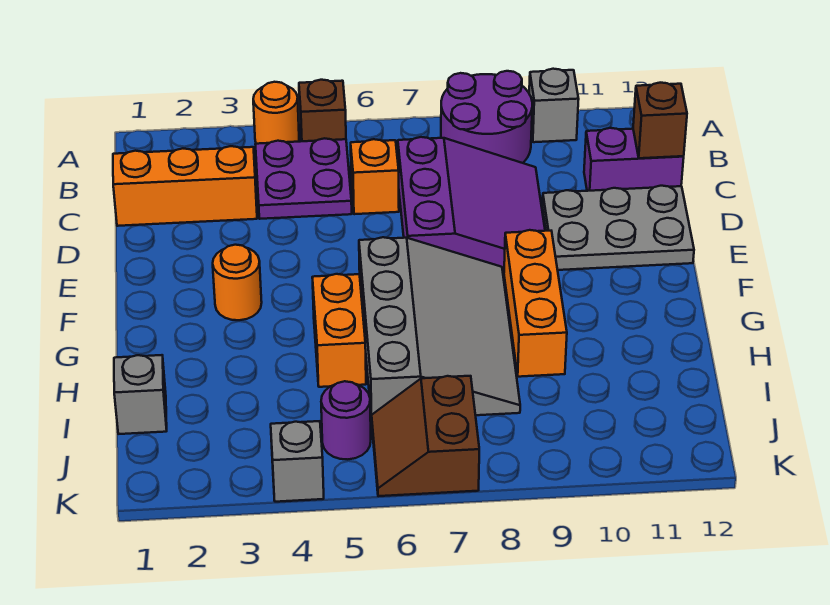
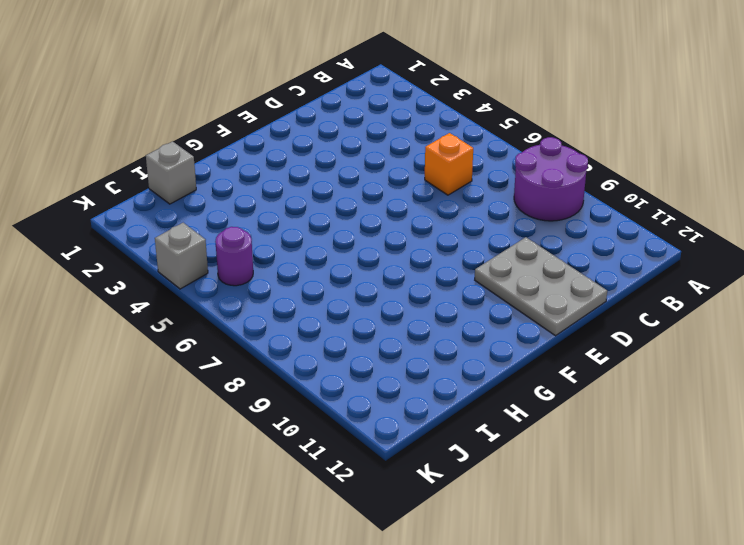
none -> orange round brick A4 level 1
none -> brown brick A5 level 1
none -> grey brick A10 level 1

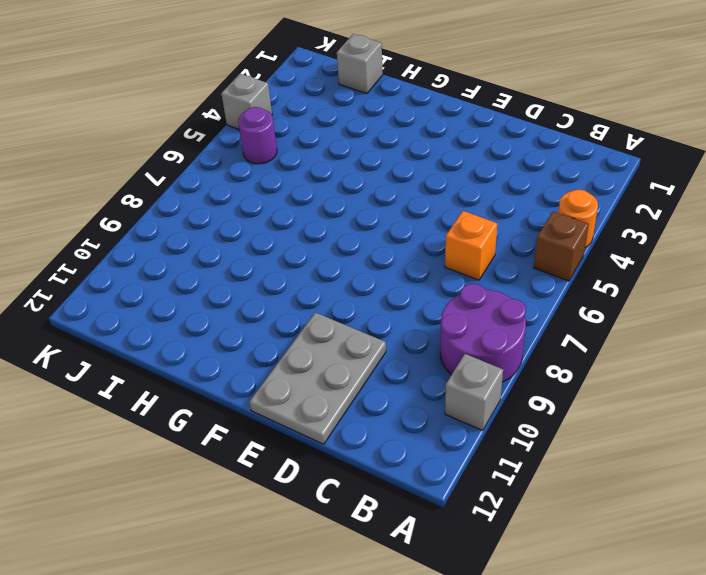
none -> purple plate B4:C5 level 1
none -> orange brick C1:C3 level 1
none -> purple slope C7:E9 level 1 top 7

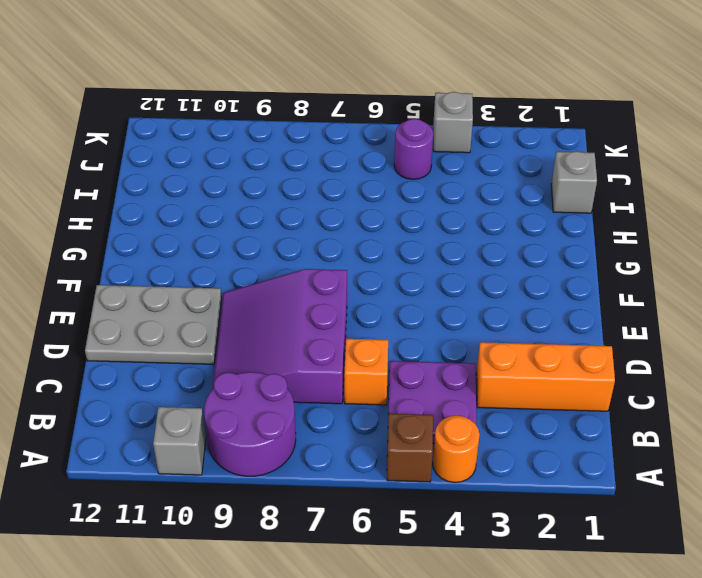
none -> purple brick C11:C12 level 1
none -> orange round brick F3 level 1
none -> grey slope F6:I8 level 1 top 6

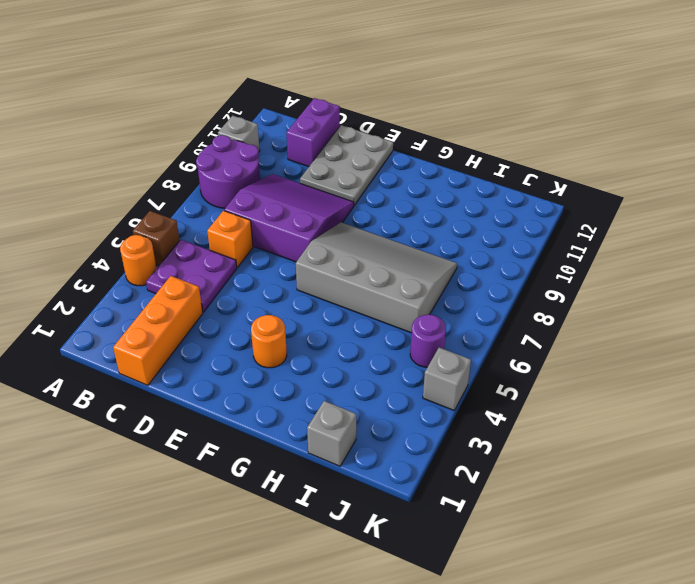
none -> orange brick F9:H9 level 1
none -> orange brick G5:H5 level 1
none -> brown slope J6:K7 level 1 top 7

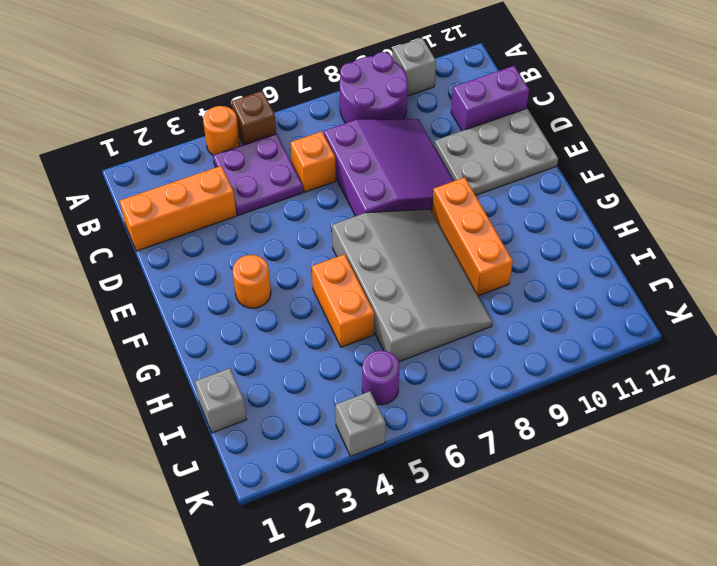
none -> brown slope J6:K7 level 1 top 7
none -> brown brick C12 level 2

